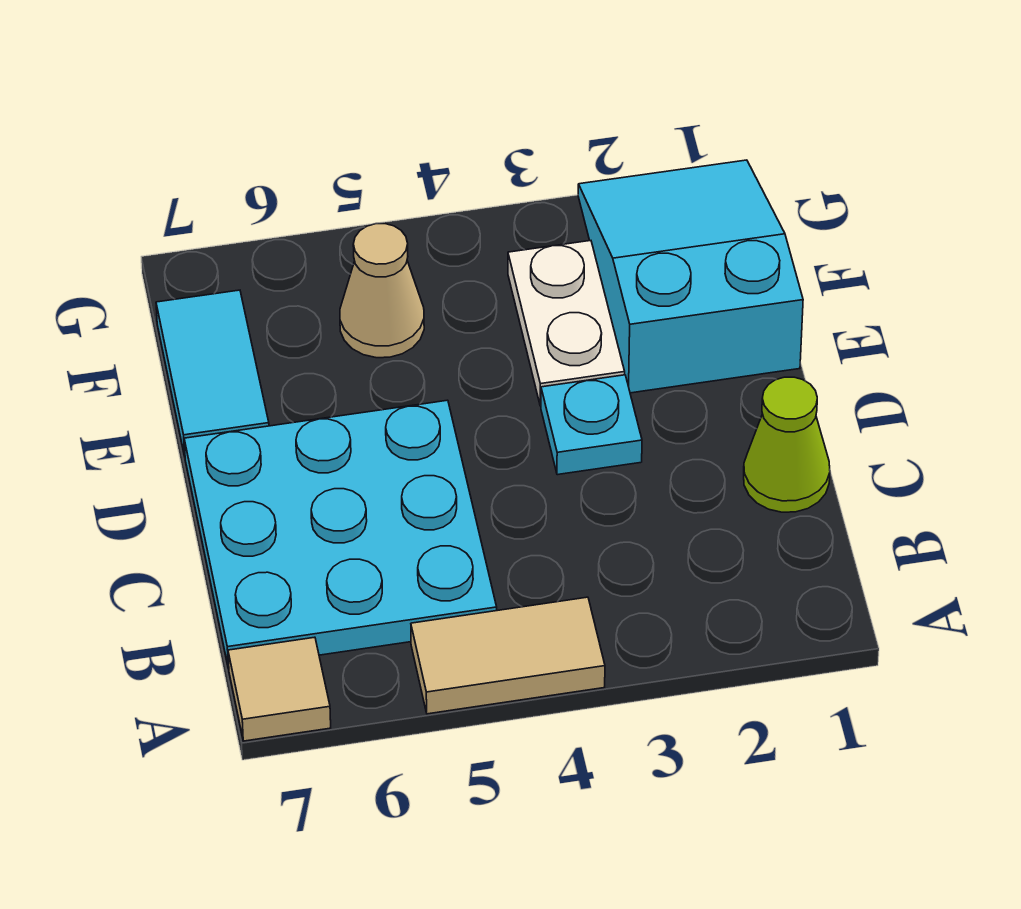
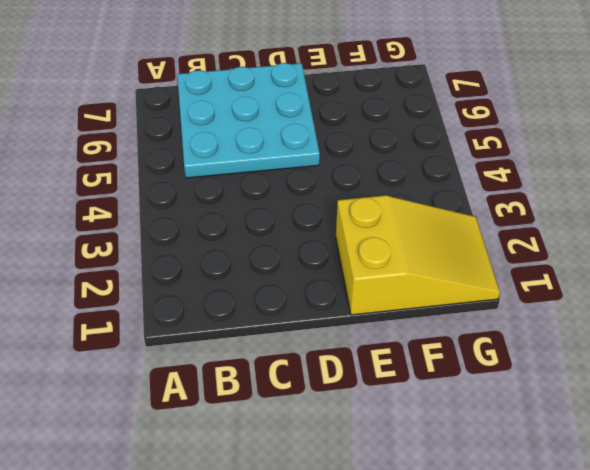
yellow slope E1:G2 level 1 top E -> cyan slope E1:G2 level 1 top E
none -> tan tile A4:A5 level 1
none -> tan tile A7 level 1

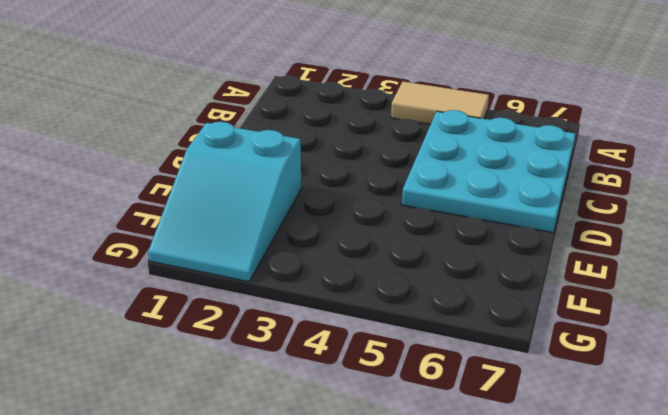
none -> tan tile A7 level 1
none -> lime cone C1 level 1

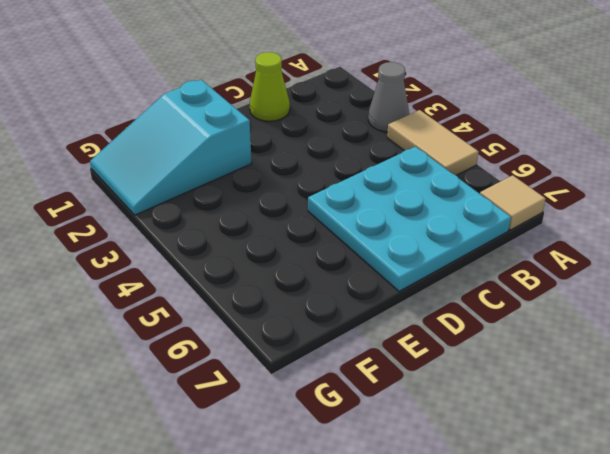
grey cone A3 level 1 -> none
none -> cyan plate D3 level 1
none -> white plate E3:F3 level 1

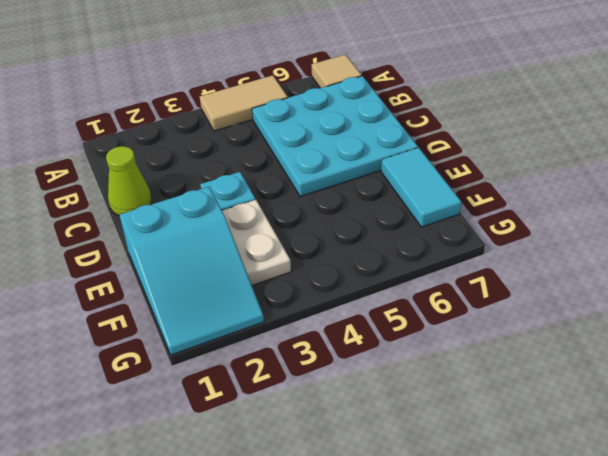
none -> tan cone F5 level 1

